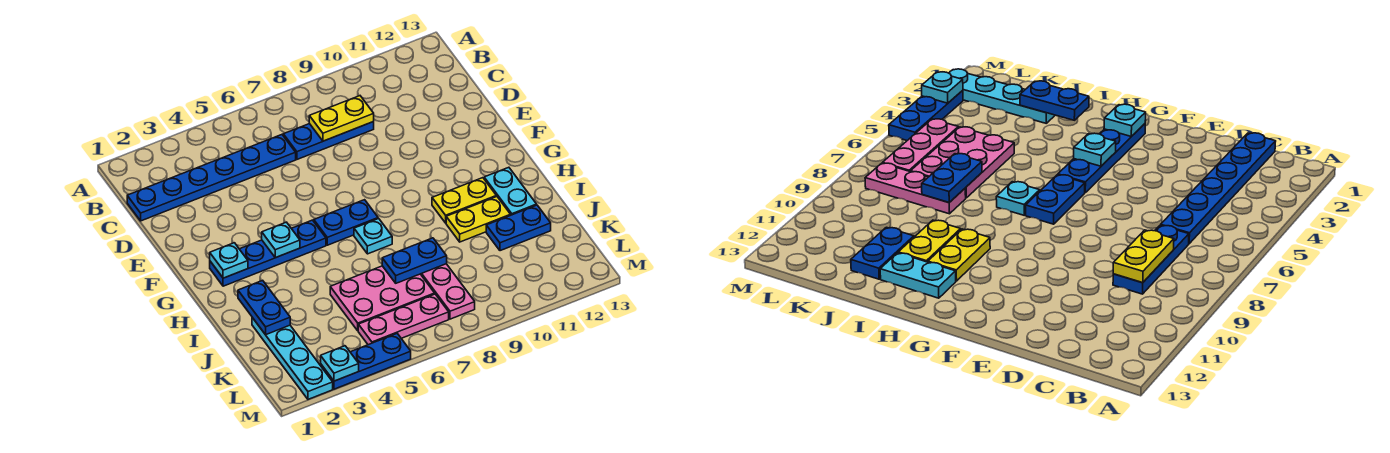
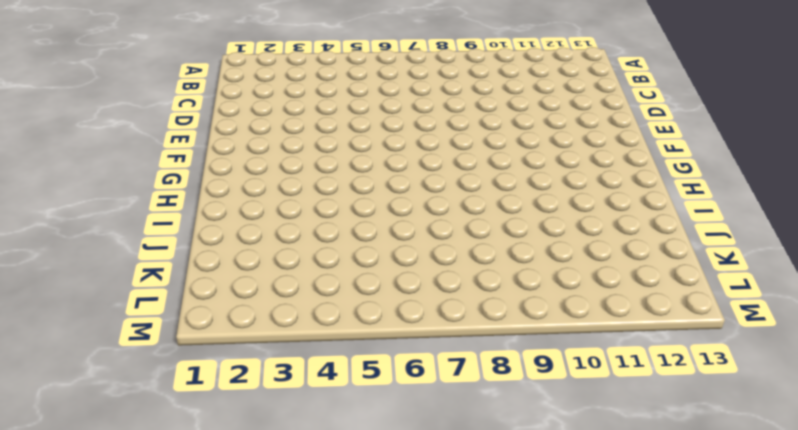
none -> blue plate C1:C6 level 1
none -> blue plate C7:C9 level 1
none -> blue plate G2:G5 level 1

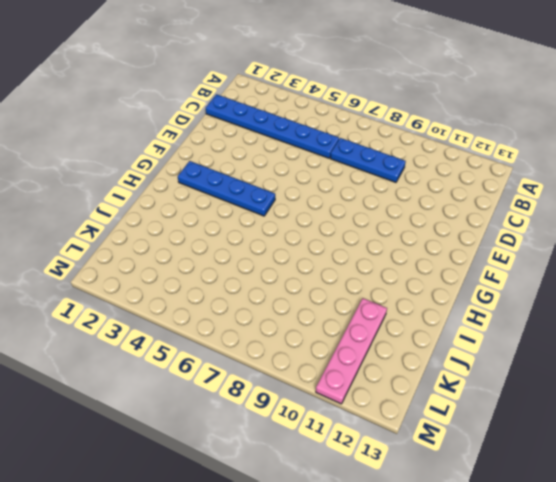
pink plate J11:M11 level 1 -> blue plate J11:J12 level 1
none -> blue plate G6:G7 level 1
none -> cyan plate H7 level 1
none -> yellow plate H10:H11 level 1

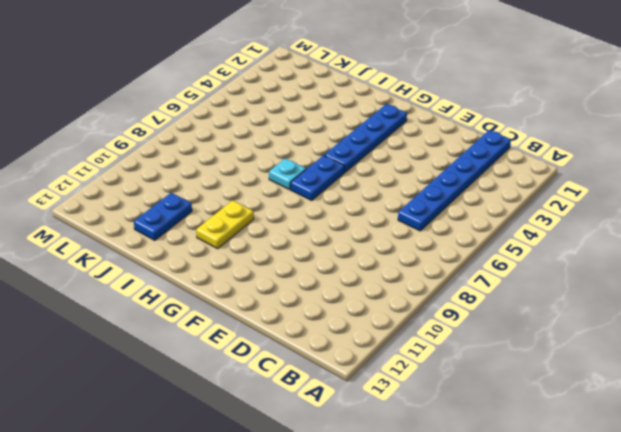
none -> blue plate C7:C9 level 1
none -> cyan plate H12:I12 level 1
none -> yellow plate I10:I11 level 1

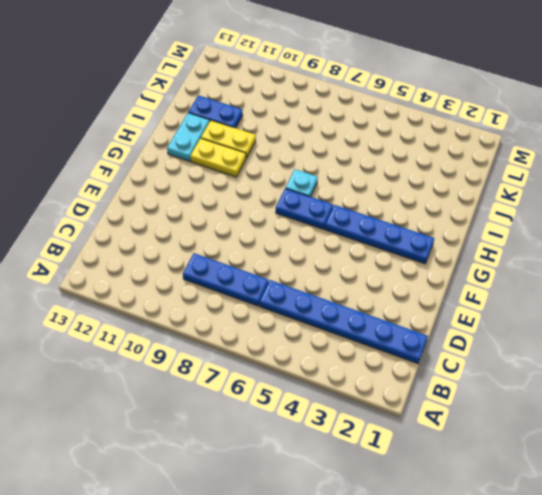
none -> cyan plate J2:M2 level 1
none -> pink plate J5:K7 level 1
none -> pink plate J8:L8 level 1

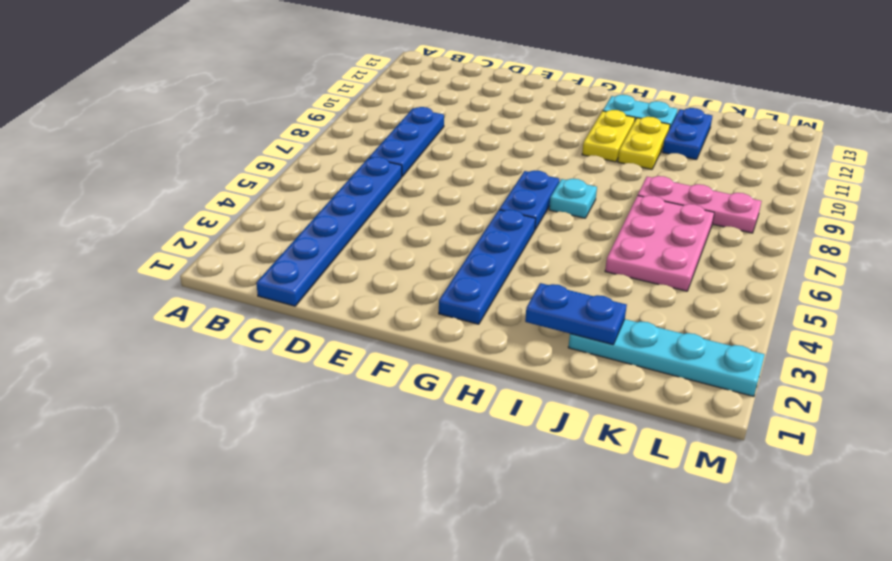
none -> pink plate L5:L7 level 1
none -> blue plate M3:M5 level 1
none -> yellow plate C8:C9 level 2

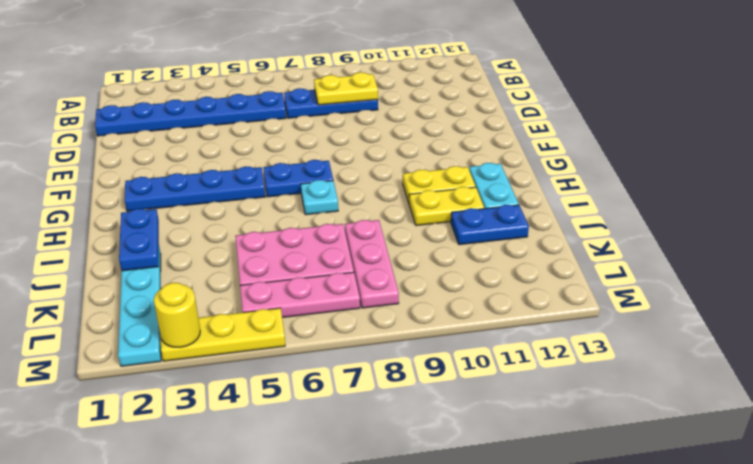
yellow plate M3:M5 level 1 -> blue plate M3:M5 level 1
yellow round brick M3 level 2 -> cyan plate M3 level 2
none -> cyan plate G2 level 2
none -> cyan plate G4 level 2
none -> blue plate J7:J8 level 2

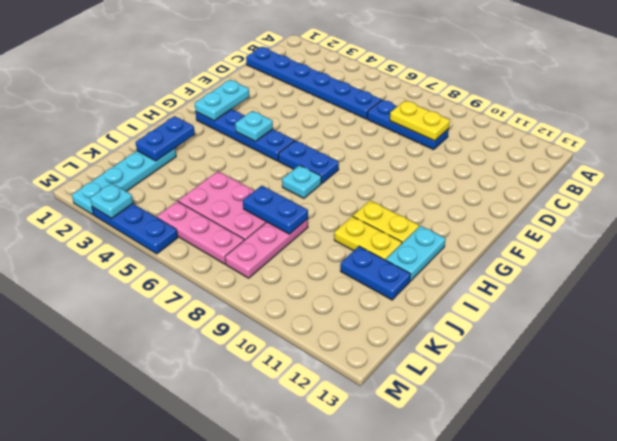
cyan plate F2:G2 level 2 -> cyan plate G2 level 2

